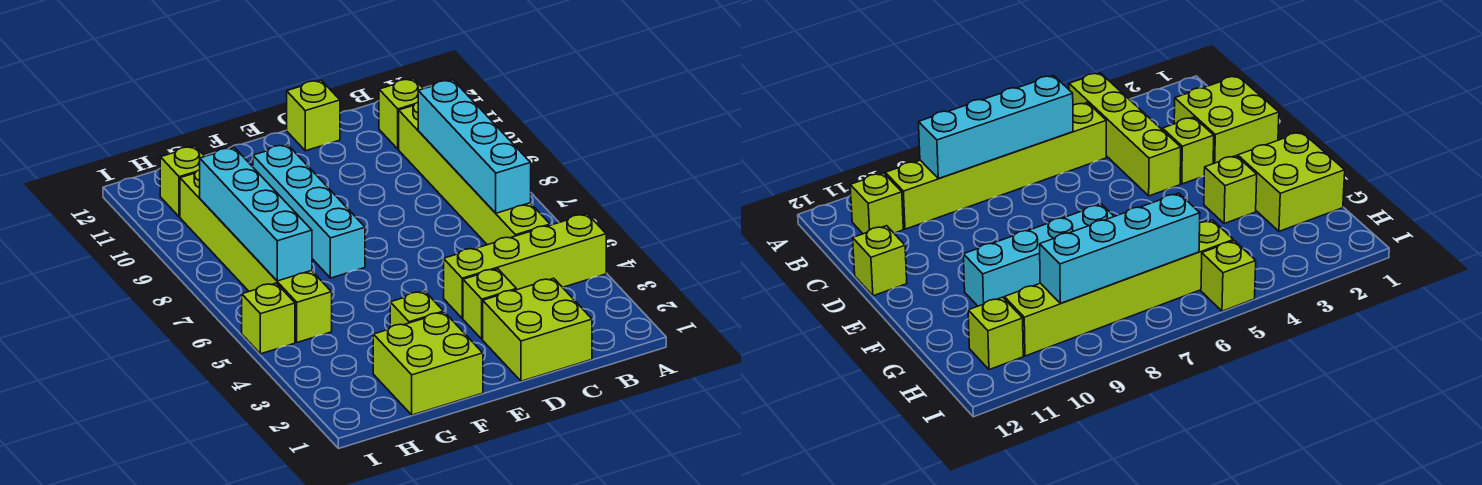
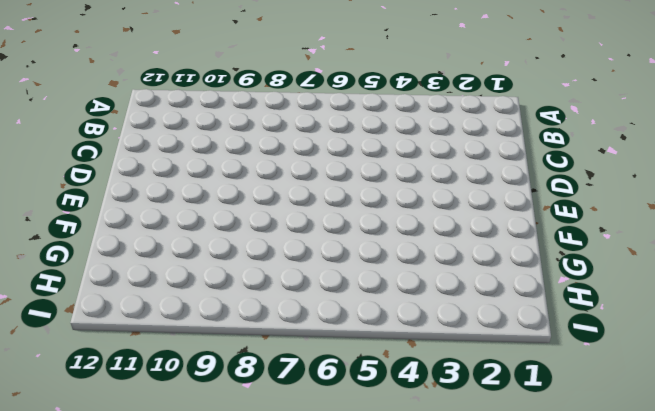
none -> lime brick A4:D4 level 1
none -> lime brick B5:B10 level 1
none -> lime brick B11 level 1

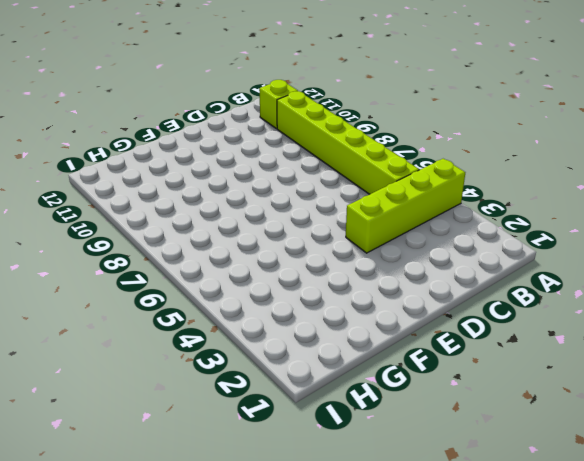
none -> lime brick C1:D2 level 1
none -> lime brick D3 level 1
none -> lime brick D12 level 1

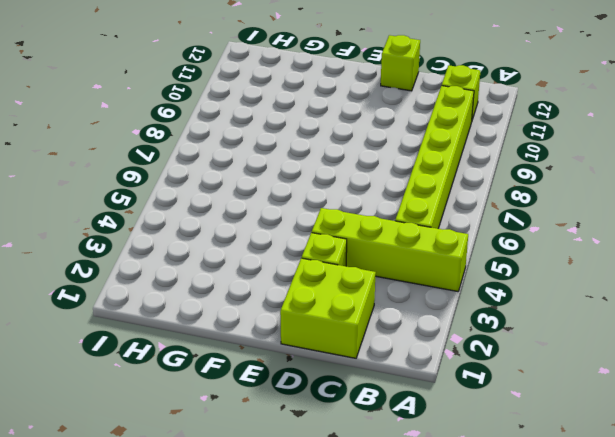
none -> lime brick F1:G2 level 1
none -> lime brick F3 level 1
none -> cyan brick F7:F10 level 1

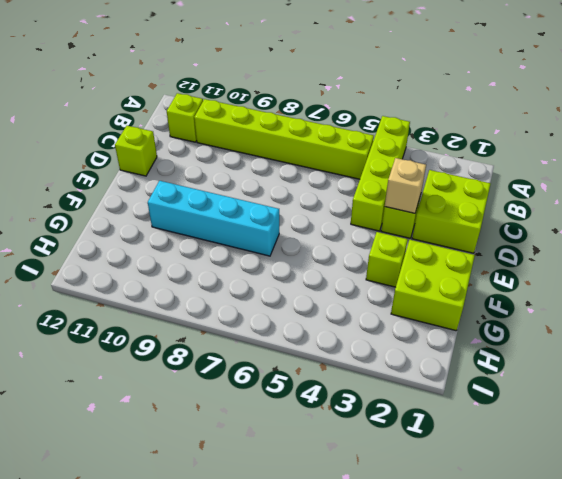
tan brick D3 level 2 -> none
none -> lime brick H5:H10 level 1
none -> lime brick H11 level 1
none -> lime brick I5 level 1

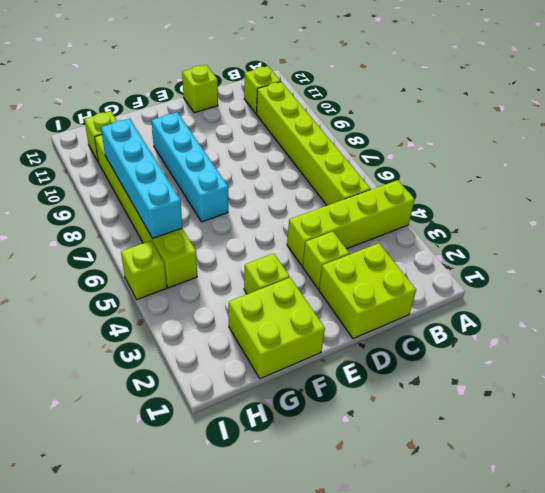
none -> cyan brick B6:B9 level 2

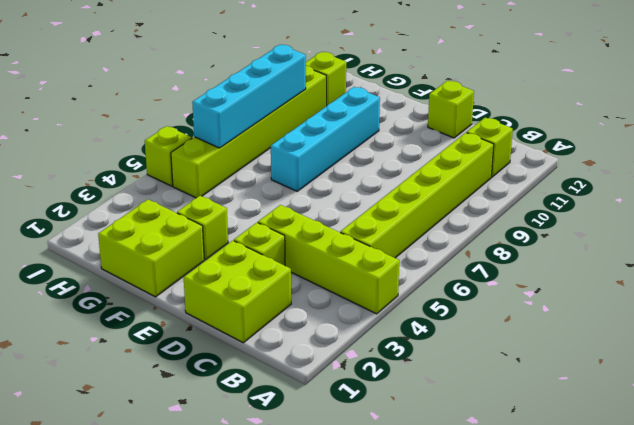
none -> cyan brick B6:B9 level 2

